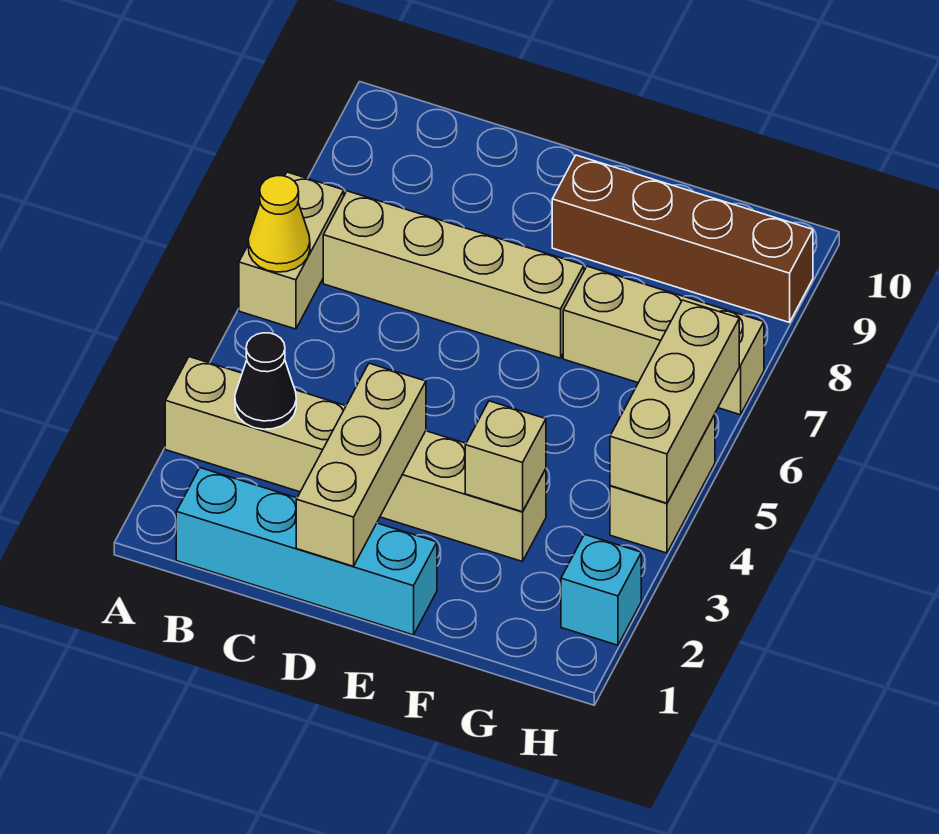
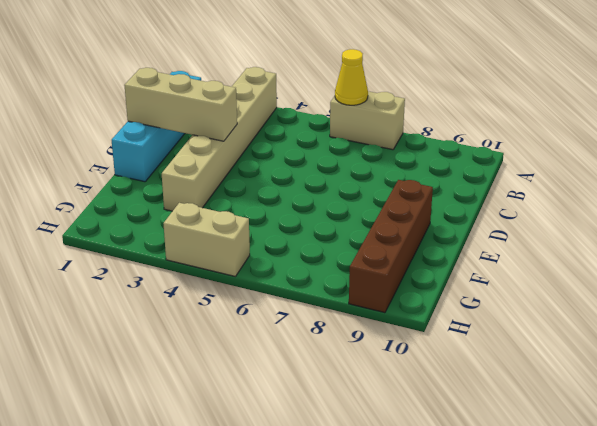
none -> tan brick B7:E7 level 1
none -> tan brick F7:H7 level 1
none -> cyan brick H2 level 1

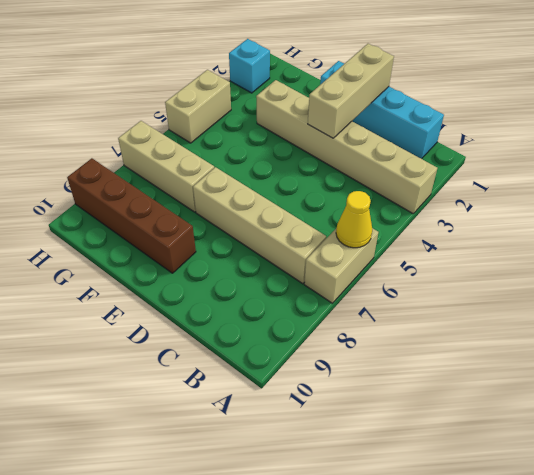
none -> black cone B3 level 2
none -> tan brick F3 level 2
none -> tan brick H4:H6 level 2

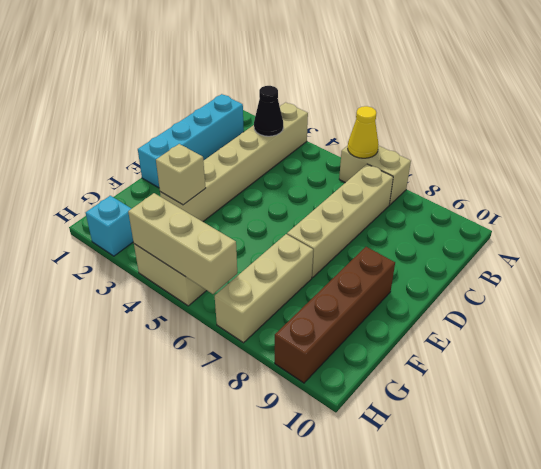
none -> tan brick D1:D3 level 2

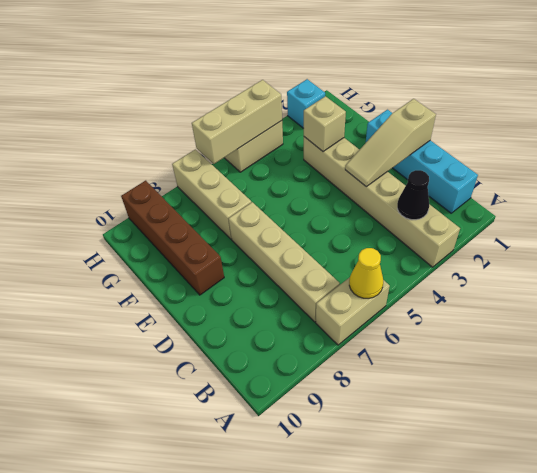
tan slope D1:D3 level 2 top 1 -> tan brick D1:D3 level 2

